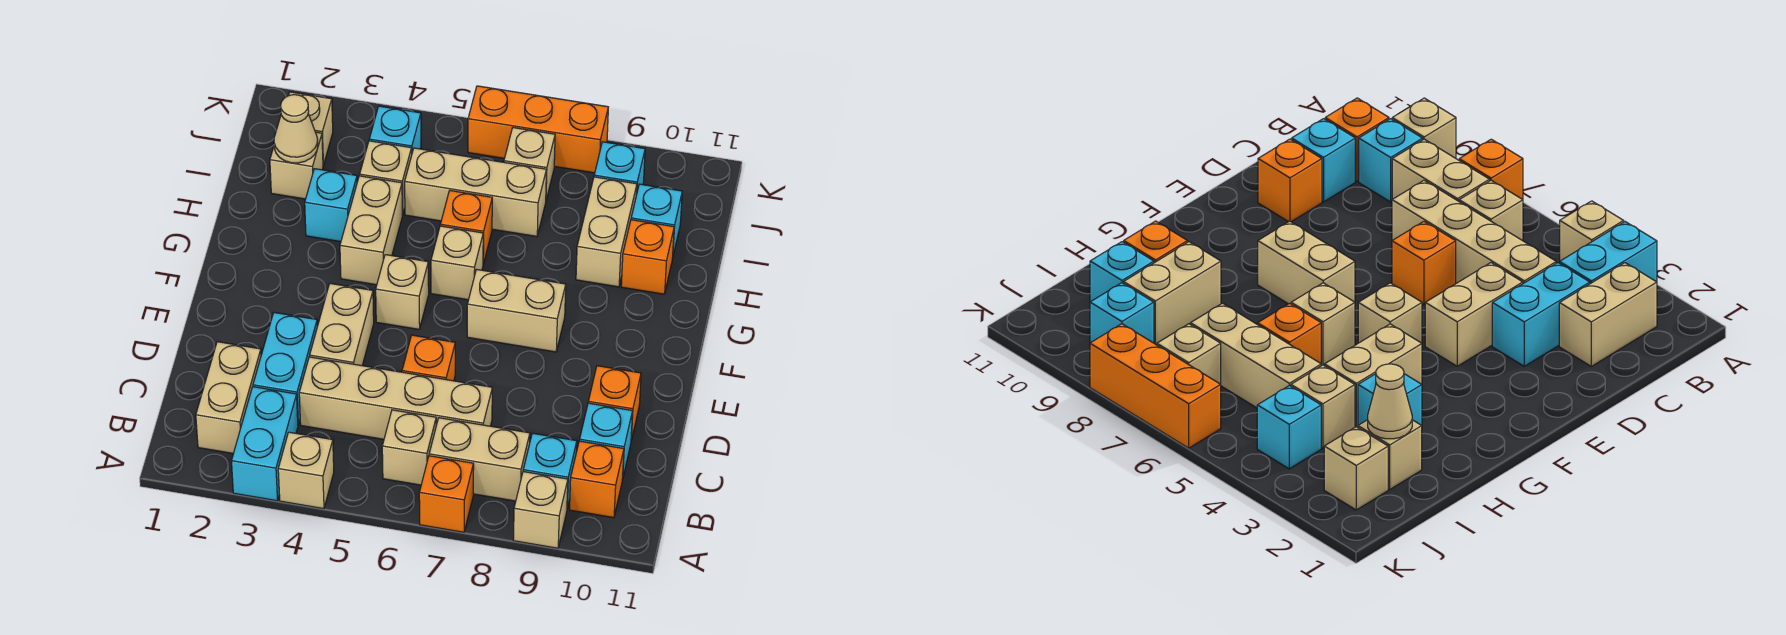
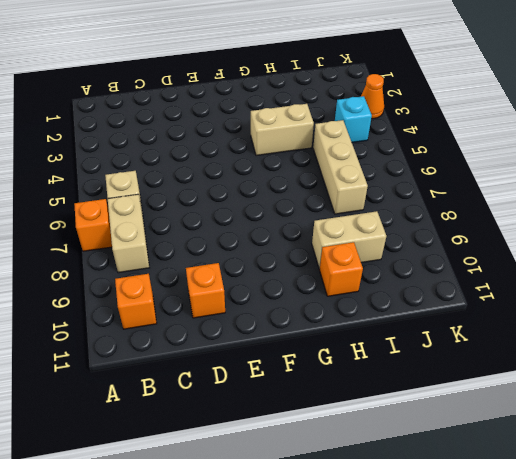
orange cone K3 level 1 -> none
none -> cyan brick A3:B3 level 1
none -> tan brick A4 level 1
none -> tan brick A9 level 1
none -> tan brick B2:C2 level 1

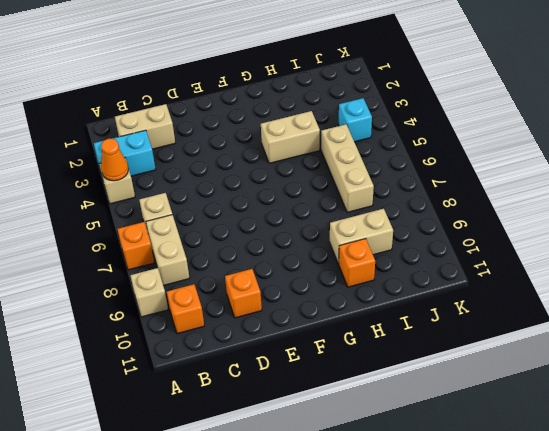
orange cone A4 level 2 -> none
none -> cyan brick B9 level 1
none -> cyan brick C3:D3 level 1
none -> tan brick C4:C7 level 1
none -> cyan brick C10 level 1

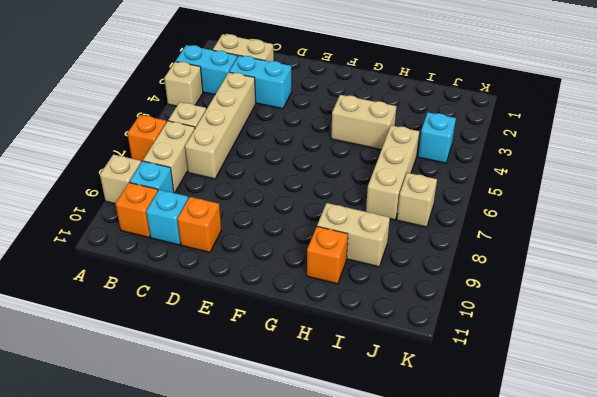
none -> tan brick D4:E4 level 1
none -> orange brick D6 level 1
none -> tan brick F5 level 1
none -> tan brick F7:F8 level 1

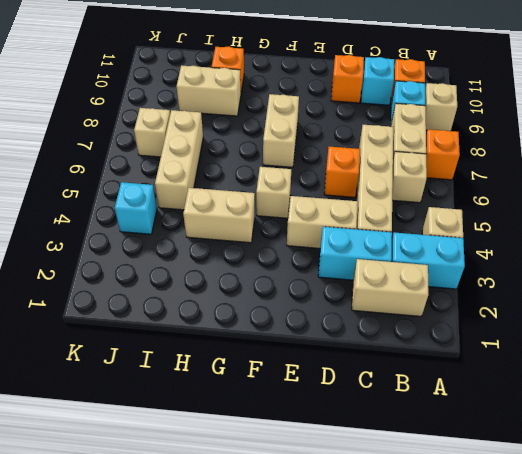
none -> tan brick G6 level 1
none -> cyan brick H3 level 1
none -> orange brick H6 level 1
none -> tan brick I2 level 1

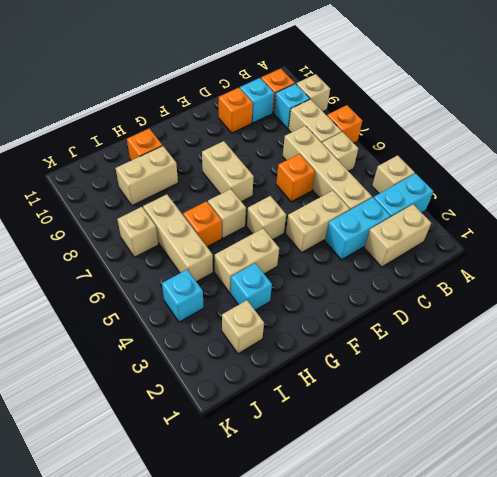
none -> tan brick I4 level 1
none -> cyan brick I10 level 1
none -> tan brick J2 level 1
none -> cyan brick J9 level 1

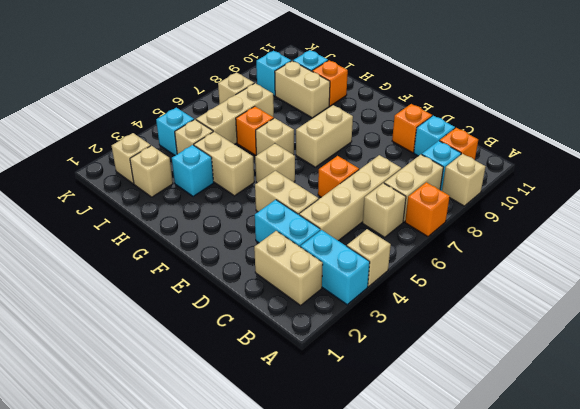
none -> orange brick K6:K8 level 1
none -> tan cone I2 level 2

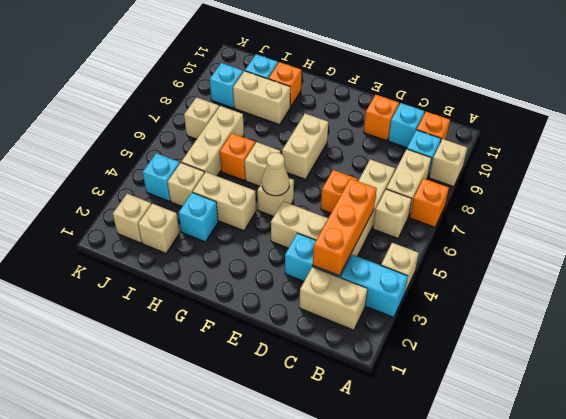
orange brick C3:C5 level 2 -> orange brick K6:K8 level 1
tan cone F5 level 2 -> tan cone I2 level 2

